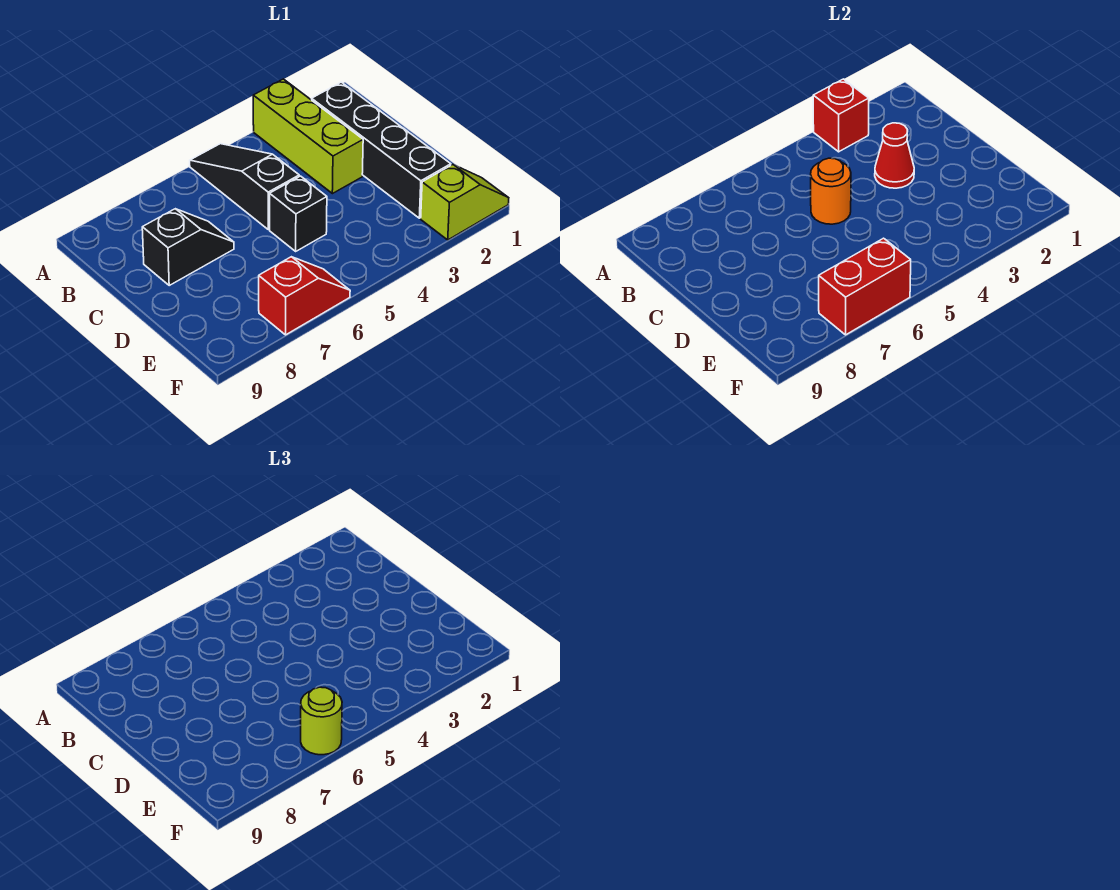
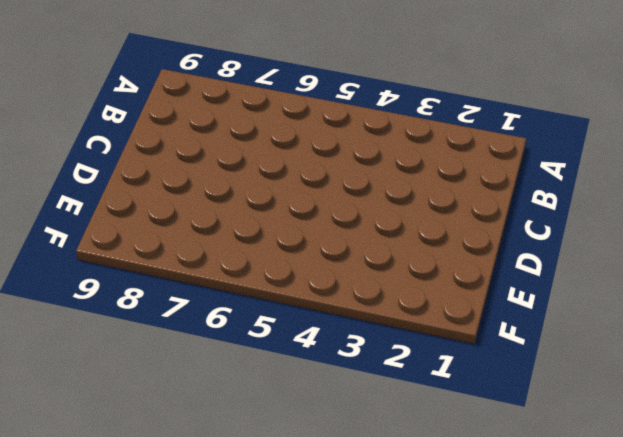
none -> lime brick A3:C3 level 1
none -> black slope A5:C5 level 1 top C
none -> black brick B2:E2 level 1

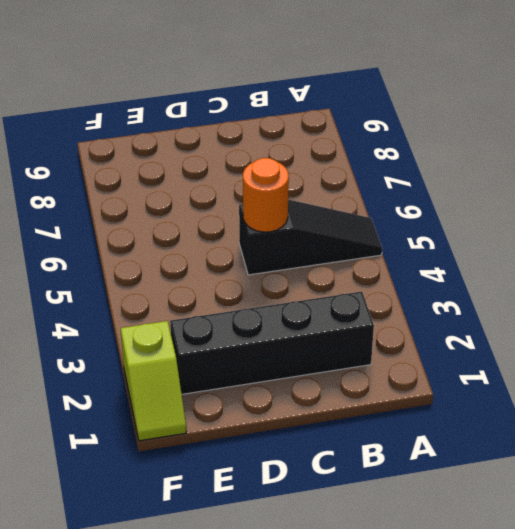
none -> lime brick A3:C3 level 1
none -> black slope C7:C8 level 1 top 8
none -> black brick D5 level 1

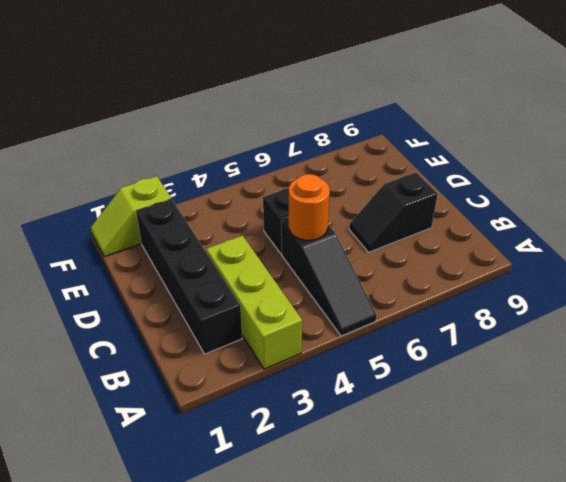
none -> red slope F6:F7 level 1 top 7
none -> red brick A3 level 2
none -> red cone C3 level 2

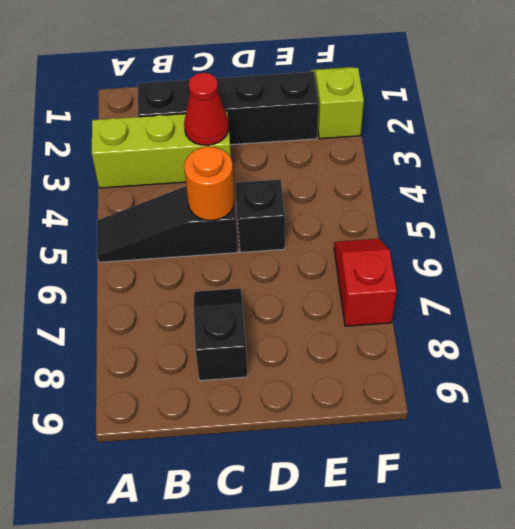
none -> red brick A3 level 2
none -> red brick F6:F7 level 2
none -> lime round brick F6 level 3

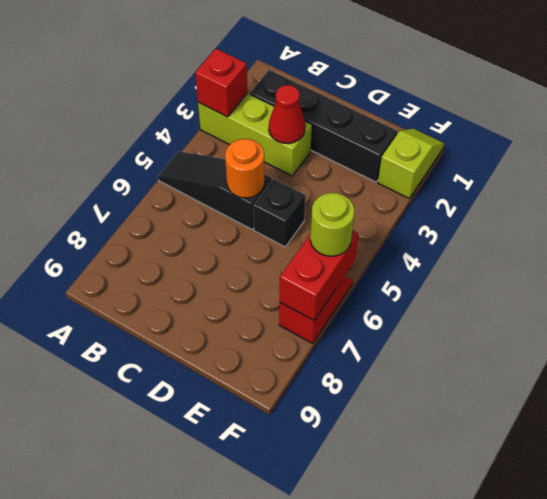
none -> black slope C7:C8 level 1 top 8

